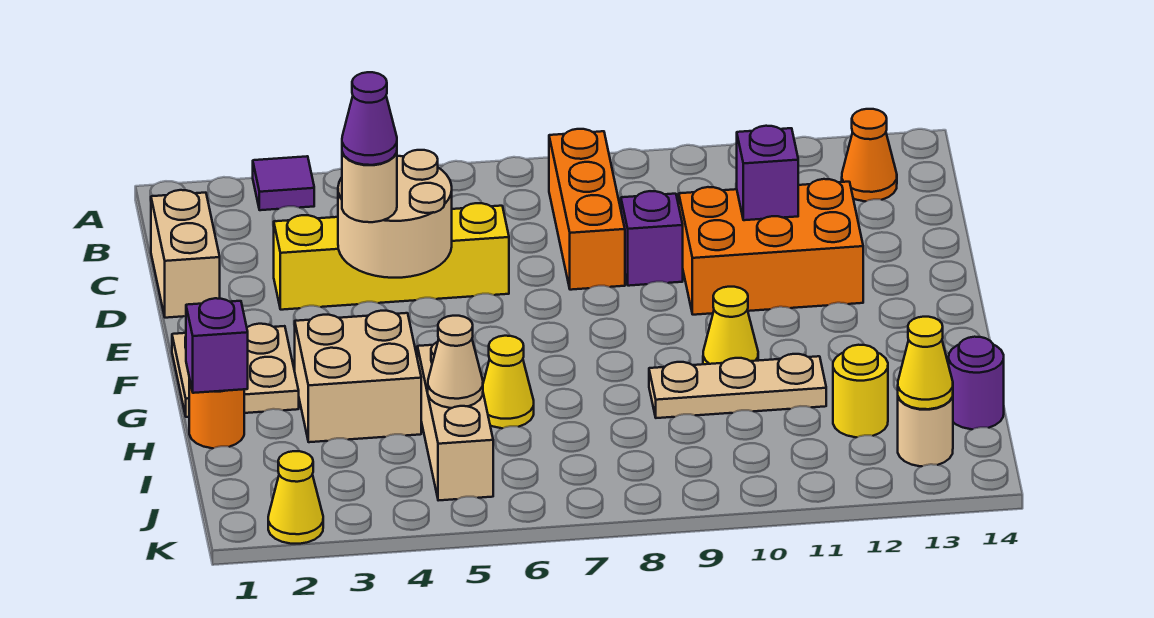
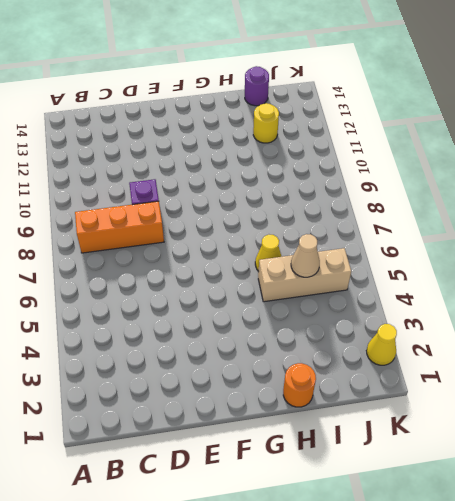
none -> purple tile A3 level 1
none -> orange cone B13 level 1
none -> tan brick C1:D1 level 1

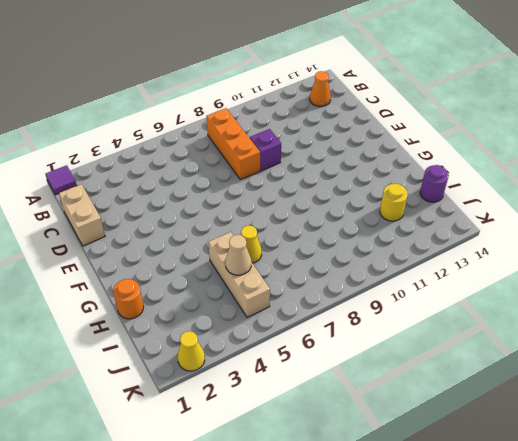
purple tile A1 level 1 -> purple tile A3 level 1
none -> yellow brick D3:D6 level 1
none -> orange brick D10:E12 level 1
none -> tan plate F1:G2 level 1

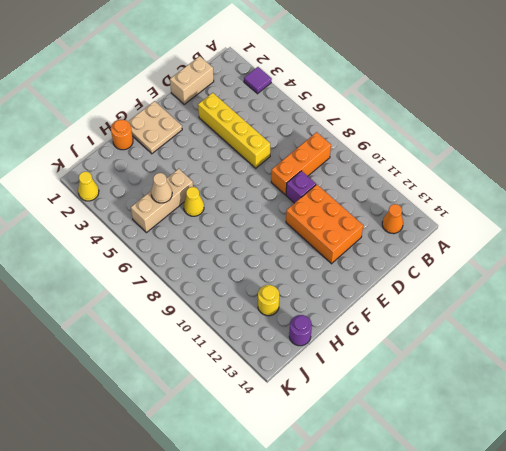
none -> tan brick G3:H4 level 1
none -> yellow cone G10 level 1
none -> tan plate H9:H11 level 1

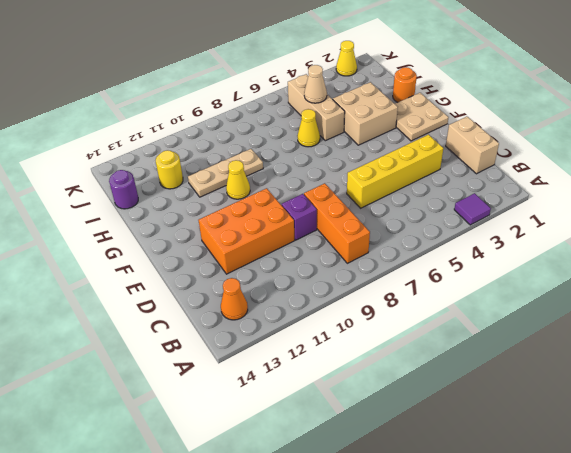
none -> tan round brick J13 level 1
none -> tan round brick D4:E5 level 2
none -> purple brick D11 level 2

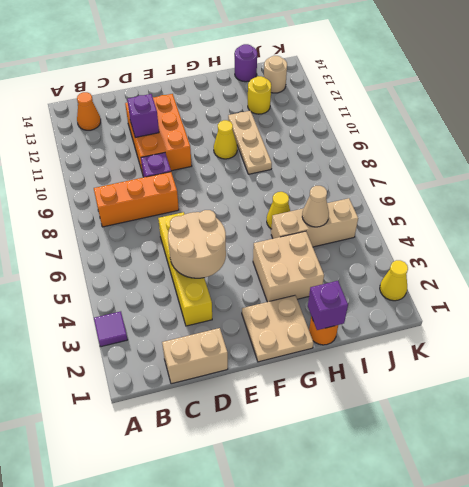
none -> yellow cone J13 level 2
none -> tan round brick E4 level 3
none -> purple cone E4 level 4

